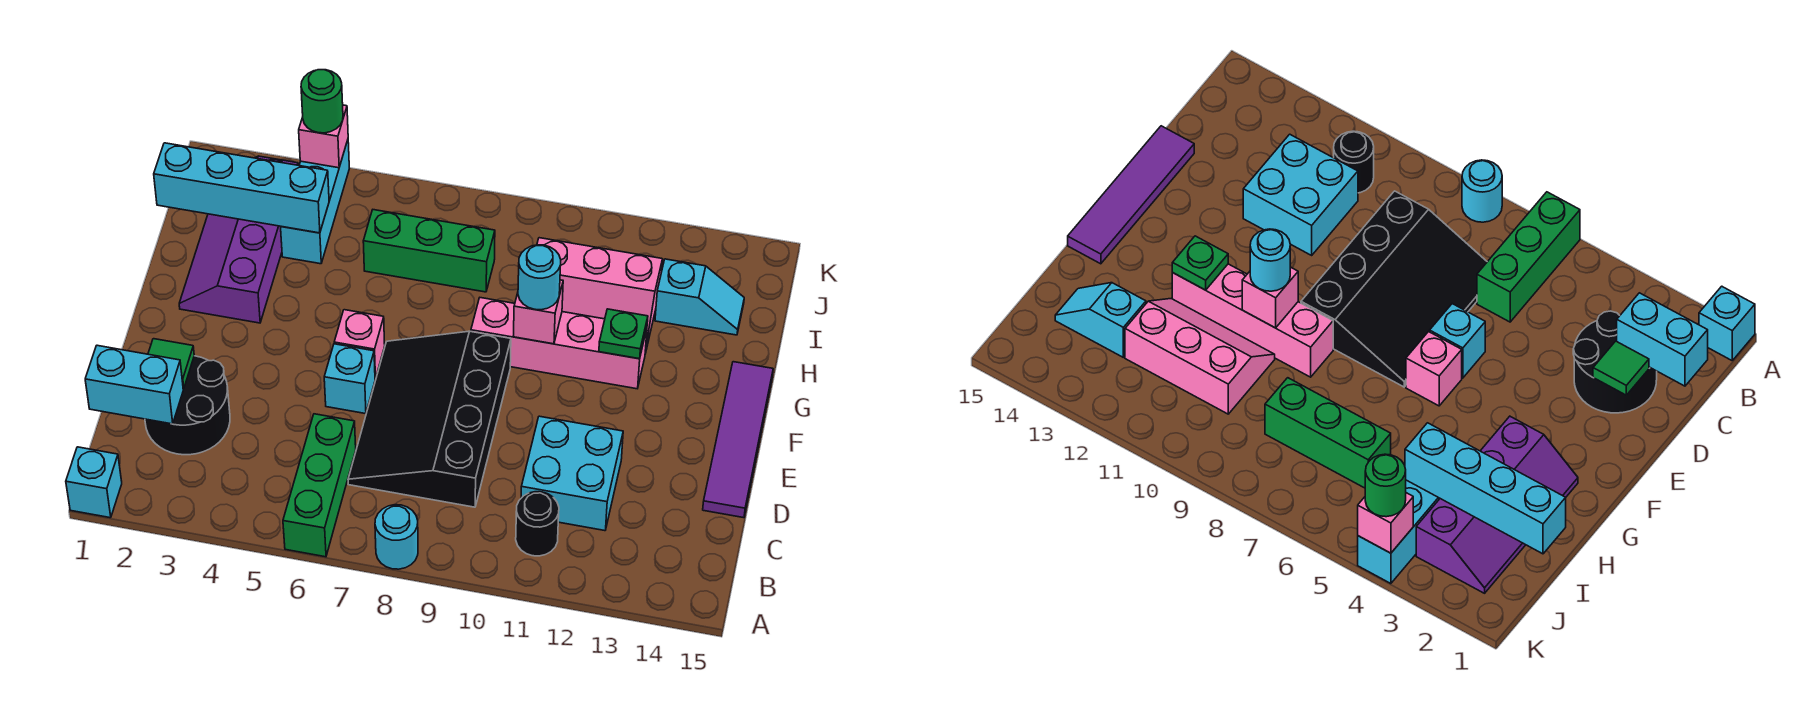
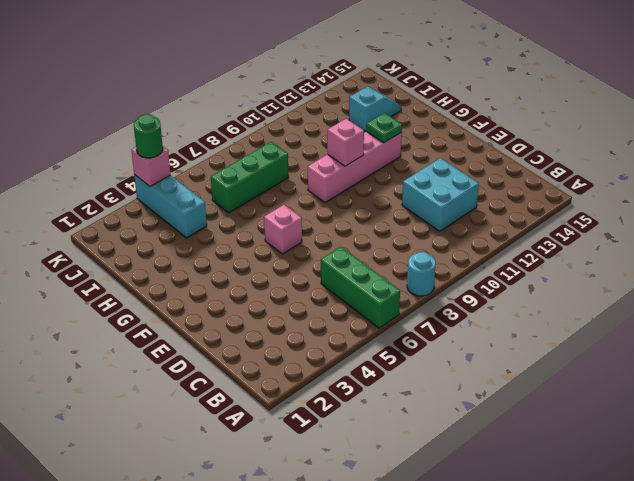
none -> cyan brick A1 level 1
none -> black round brick B11 level 1
none -> black round brick C2:D3 level 1

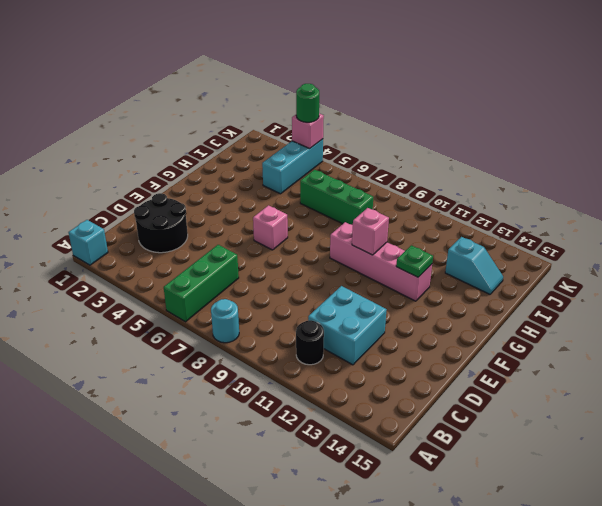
none -> black slope C7:F9 level 1 top 9
none -> purple tile D15:G15 level 1
none -> cyan brick E6 level 1

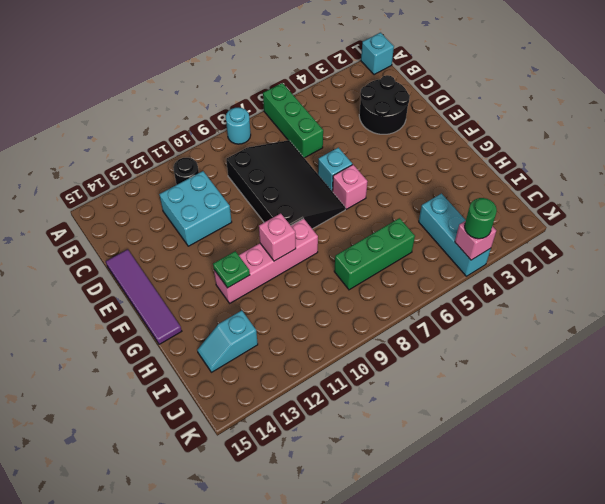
none -> purple slope G2:J3 level 1 top 3
none -> pink slope H10:I12 level 1 top I
none -> cyan brick C1:C2 level 2

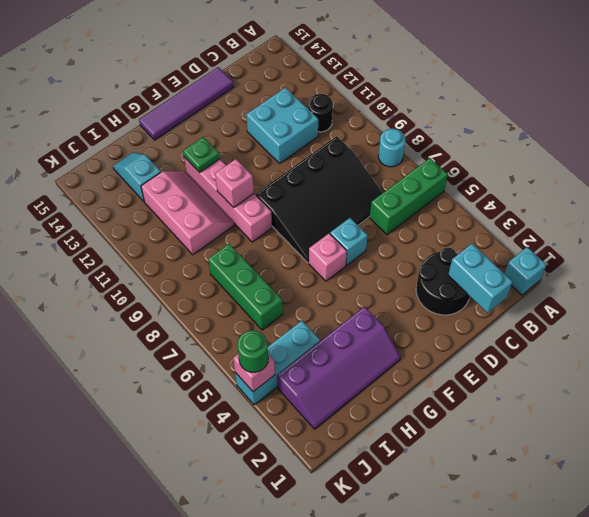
none -> green tile D2 level 2
none -> cyan brick I1:I4 level 2
none -> cyan round brick G10 level 3

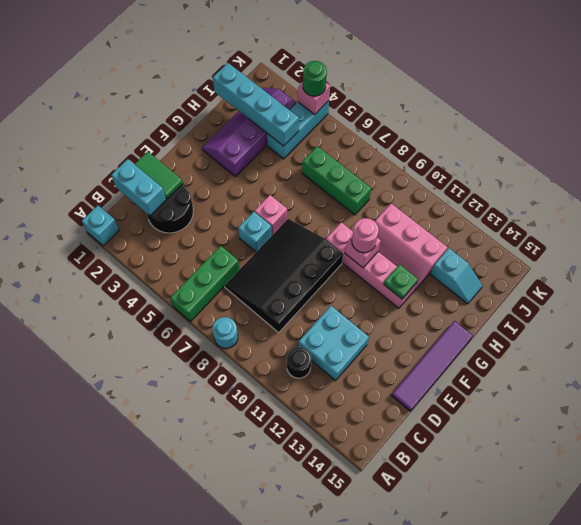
green tile D1:D2 level 2 -> green tile D2 level 2
pink round brick G10 level 3 -> cyan round brick G10 level 3

